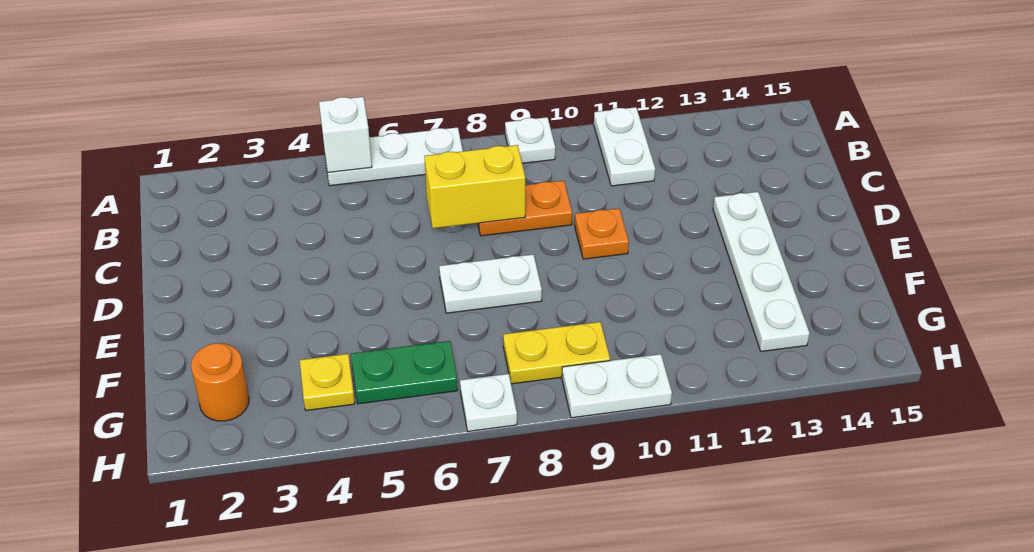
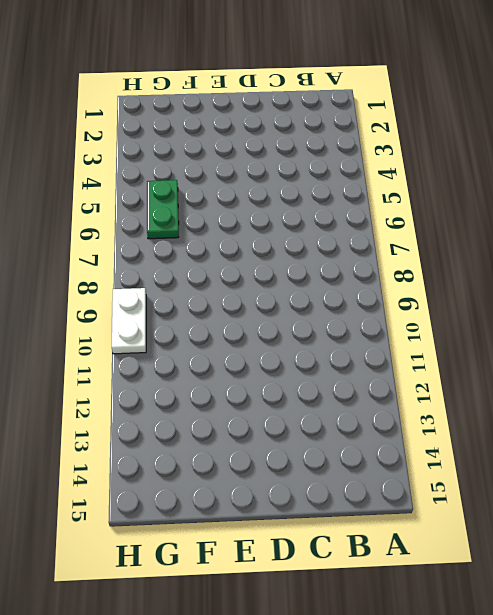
none -> white plate A5:A7 level 1
none -> white plate A9 level 1
none -> white plate A11:B11 level 1

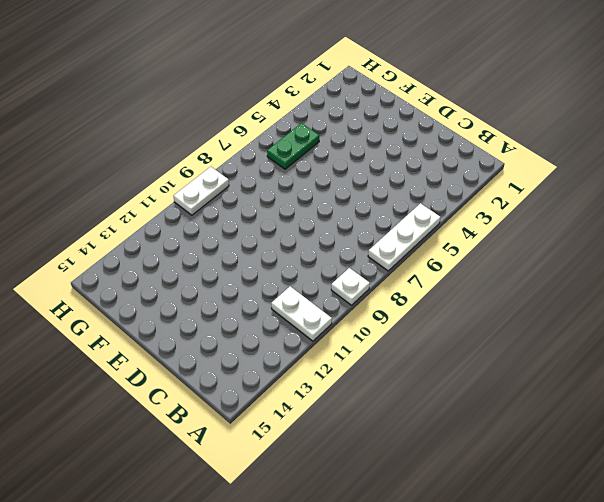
none -> orange plate C8:C9 level 1
none -> orange plate D10 level 1
none -> white plate D13:G13 level 1

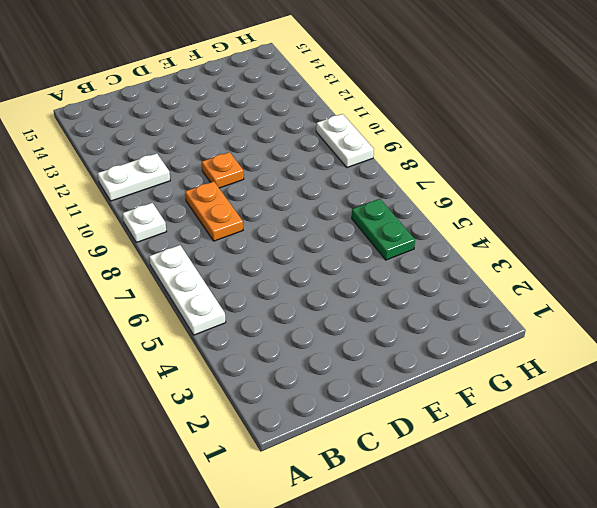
none -> white plate D13:G13 level 1
none -> white plate E7:E8 level 1
none -> orange round brick G2 level 1

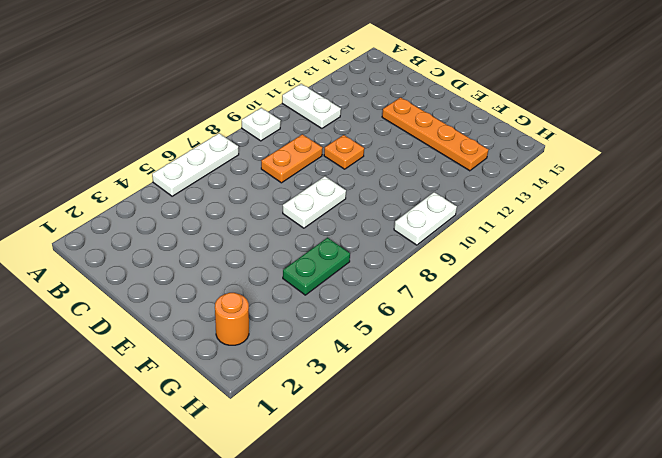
orange plate D13:G13 level 1 -> white plate D13:G13 level 1
none -> yellow plate G4 level 1
none -> yellow plate G8:G9 level 1
none -> white plate H7 level 1

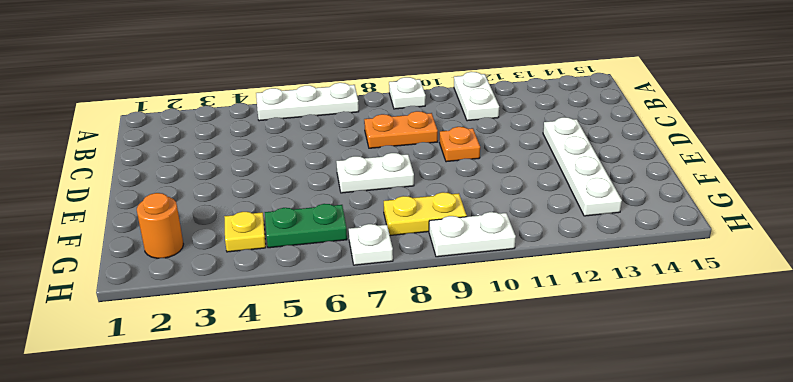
none -> white brick A5 level 2
none -> yellow brick C7:C8 level 2

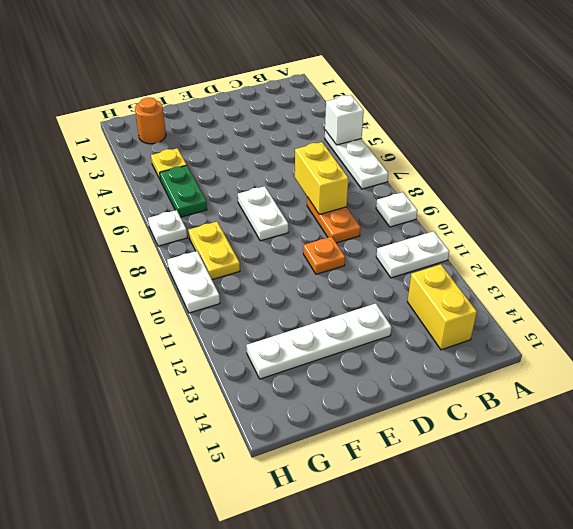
yellow brick B13:B14 level 1 -> none

